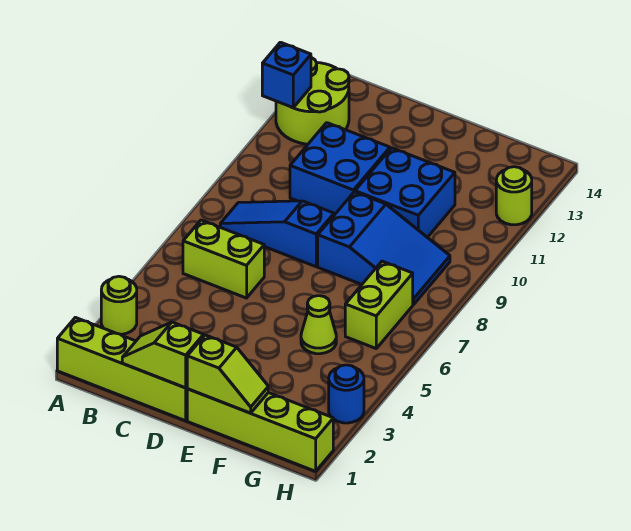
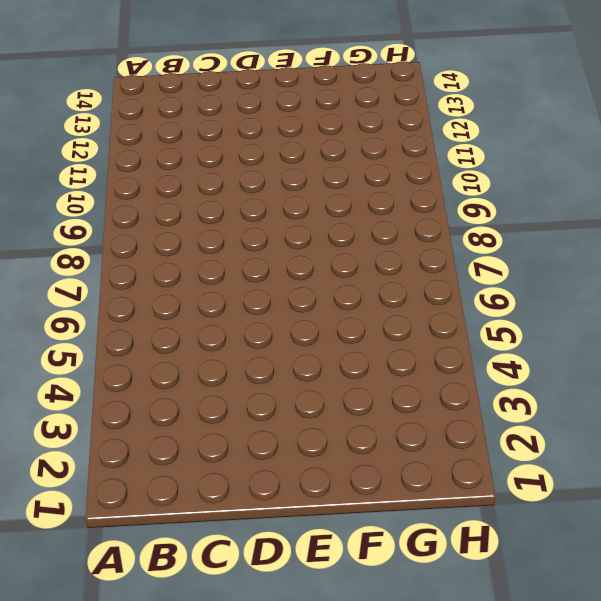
none -> lime brick A1:D1 level 1
none -> lime round brick A3 level 1
none -> lime round brick A12:B13 level 1

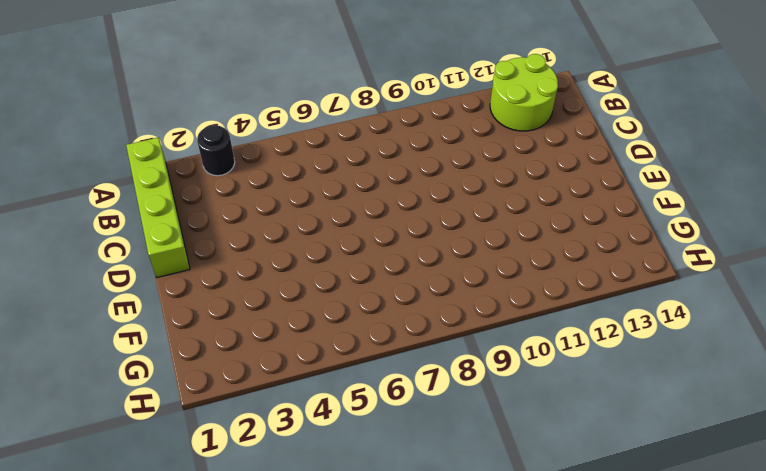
black round brick A3 level 1 -> lime round brick A3 level 1
none -> lime brick B6:C6 level 1
none -> blue slope B8:D8 level 1 top D
none -> blue brick C10:D11 level 1

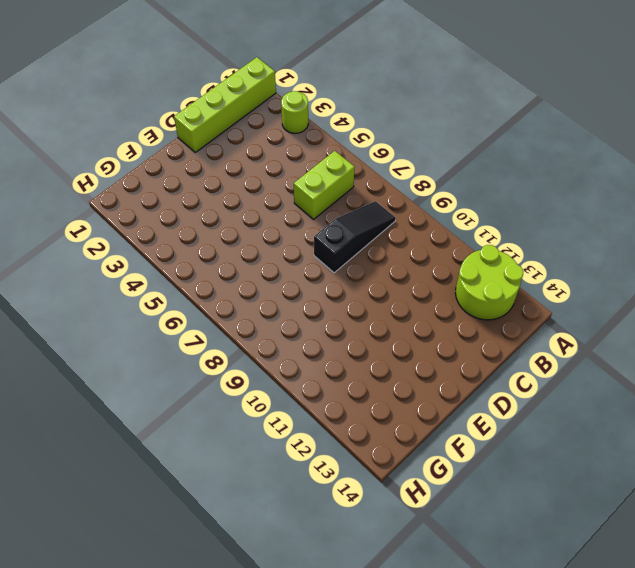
black slope B8:D8 level 1 top D -> blue slope B8:D8 level 1 top D
none -> blue brick C10:D11 level 1
none -> lime brick E1:H1 level 1
none -> blue slope E8:G9 level 1 top E

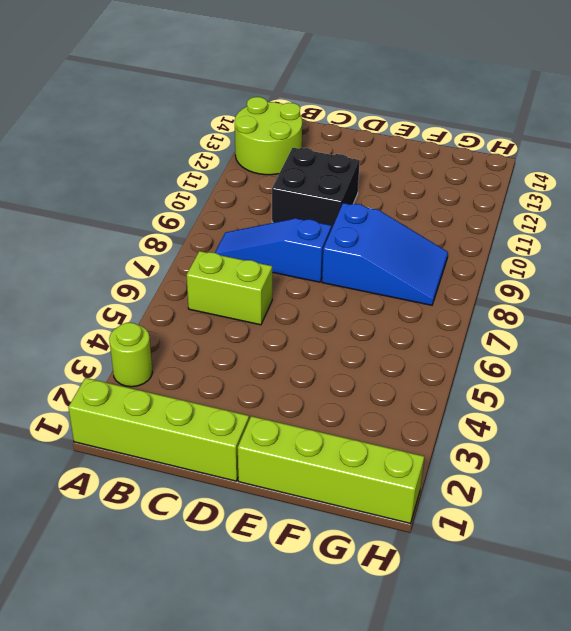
black brick C10:D11 level 1 -> blue brick C10:D11 level 1
none -> blue brick E10:F11 level 1
none -> lime cone F5 level 1
none -> lime brick G6:G7 level 1

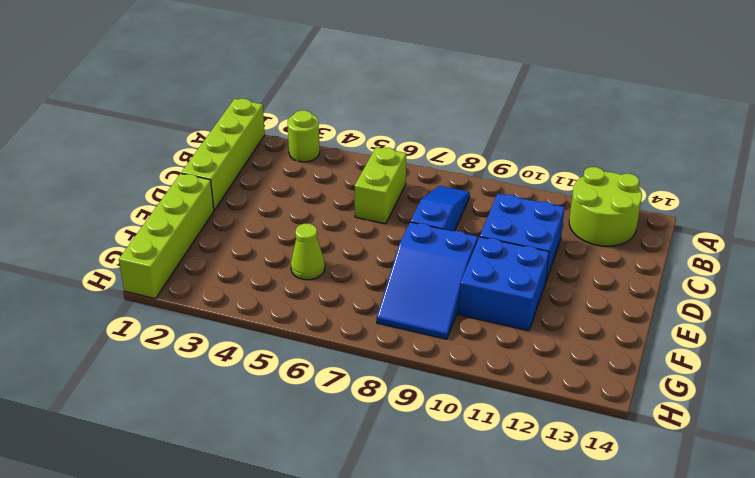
none -> lime brick G6:G7 level 1
none -> blue round brick H3 level 1
none -> lime round brick H12 level 1

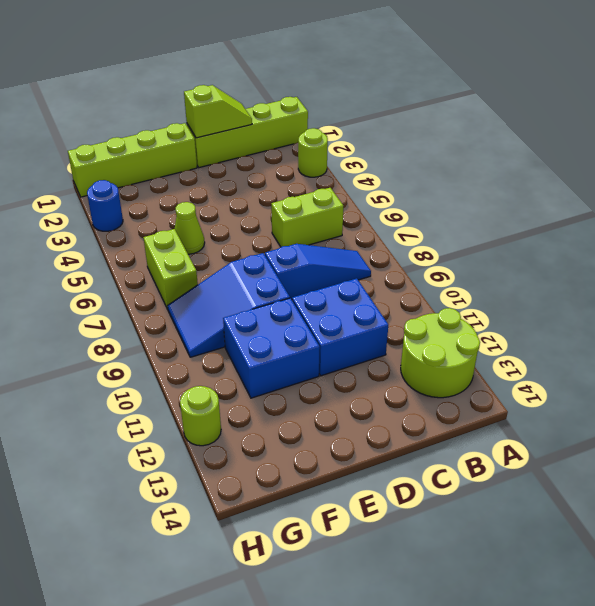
none -> blue brick A12 level 2
none -> lime slope E1:F1 level 2 top E

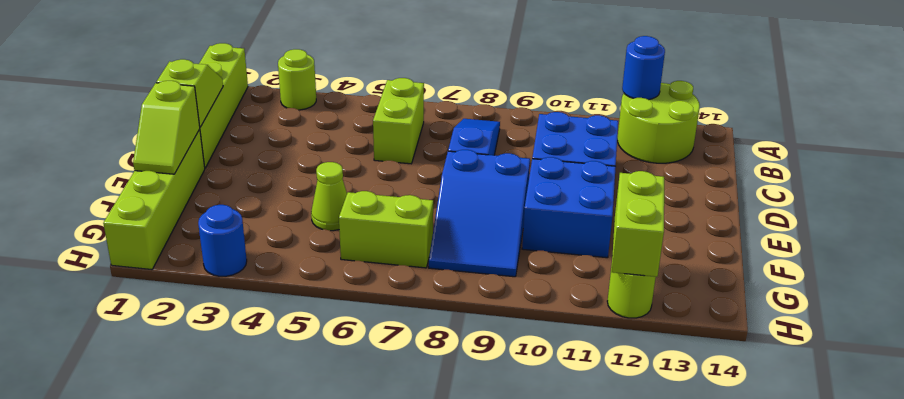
blue round brick A12 level 2 -> blue brick A12 level 2
lime brick G12:H12 level 2 -> none

